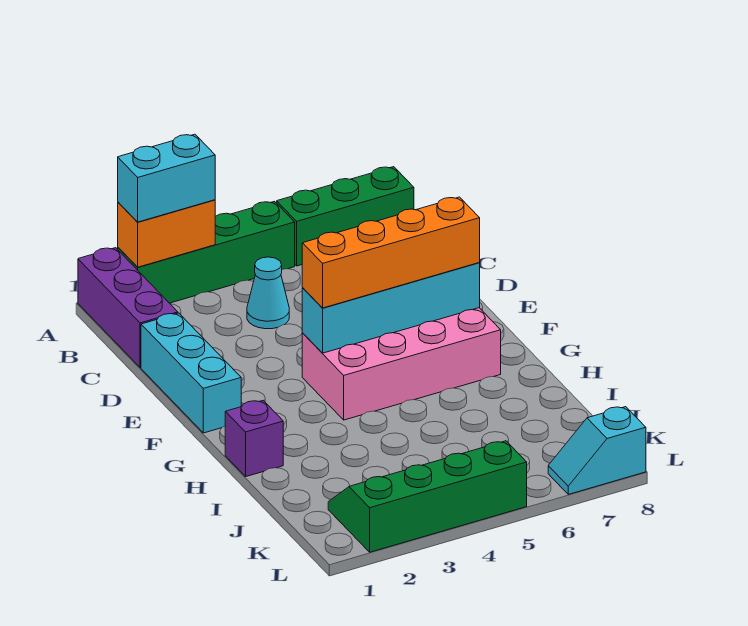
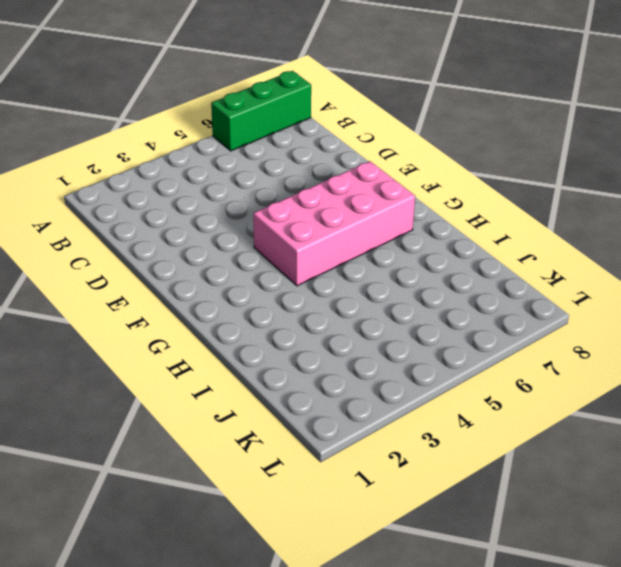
none -> purple brick A1:C1 level 1
none -> green brick A2:A5 level 1
none -> cyan cone C4 level 1

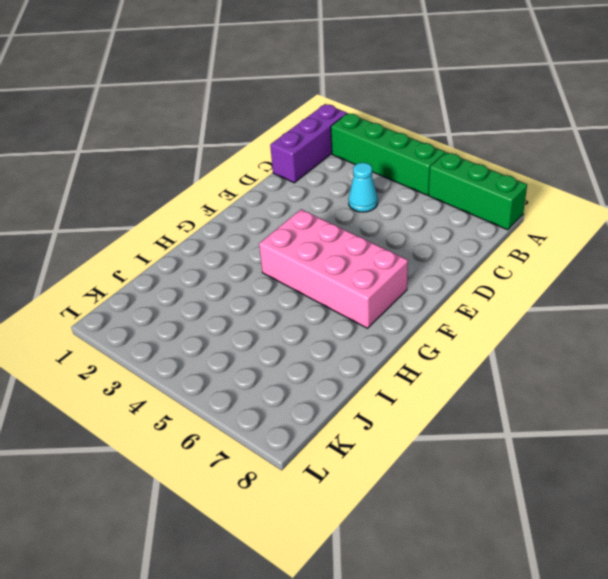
none -> cyan brick D1:F1 level 1
none -> purple brick H1 level 1
none -> green slope K2:L5 level 1 top L

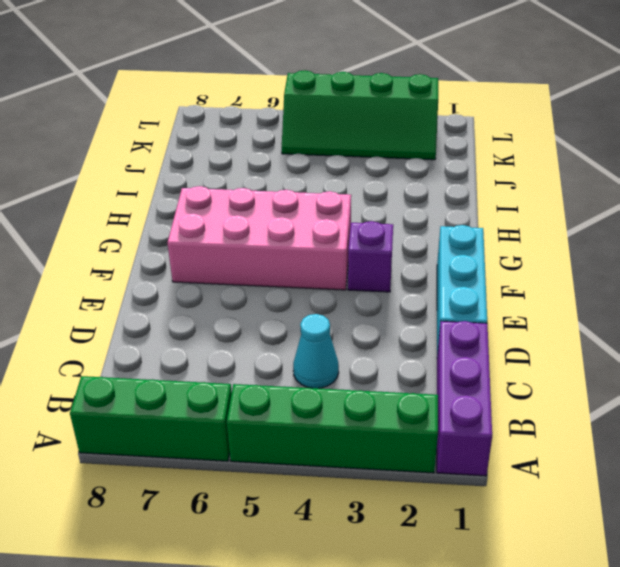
purple brick F3 level 1 -> purple brick H1 level 1
none -> cyan slope L7:L8 level 1 top 8
none -> orange brick A2:A3 level 2
none -> cyan brick F4:F7 level 2

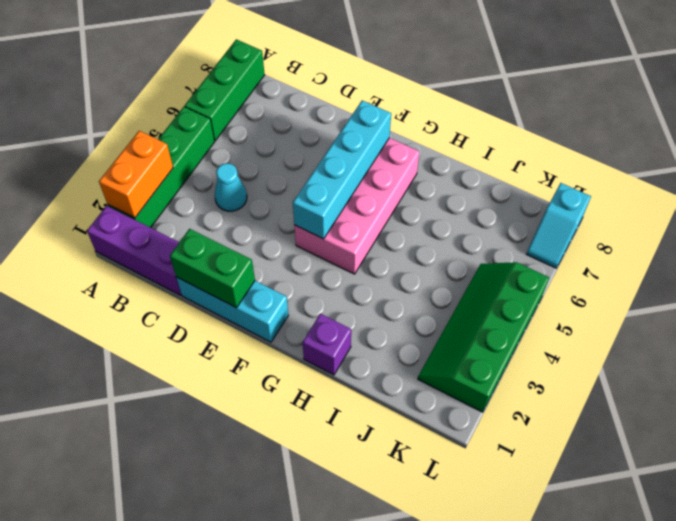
green brick D1:E1 level 2 -> none
none -> cyan brick A2:A3 level 3
none -> orange brick F4:F7 level 3

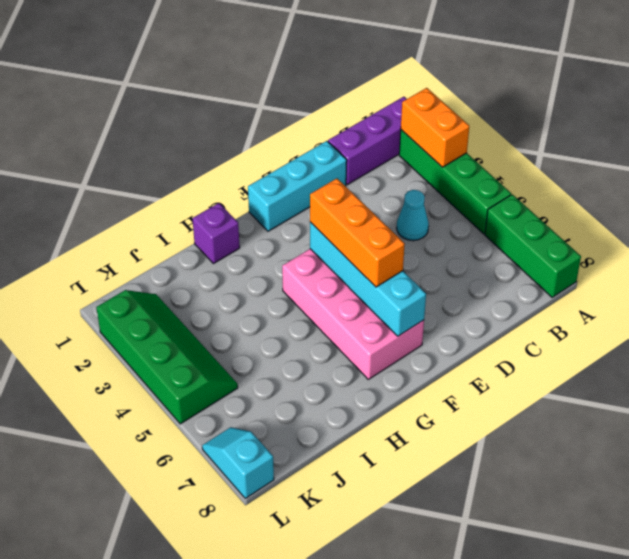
orange brick F4:F6 level 3 -> orange brick F4:F7 level 3
none -> cyan brick A2:A3 level 3

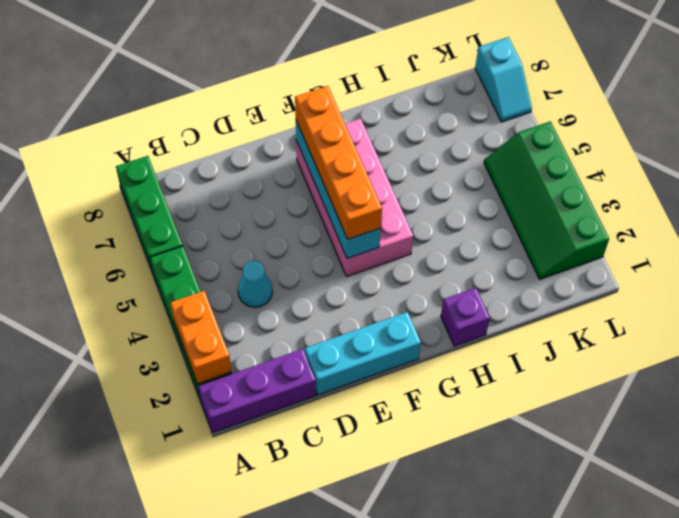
none -> cyan brick A2:A3 level 3

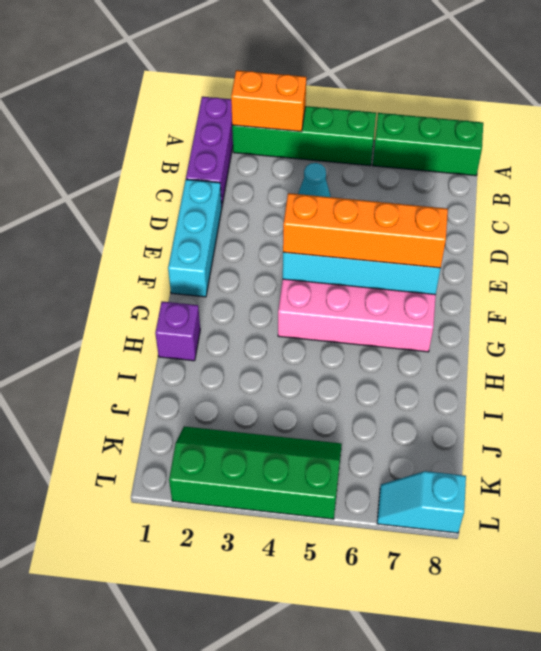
none -> cyan brick A2:A3 level 3

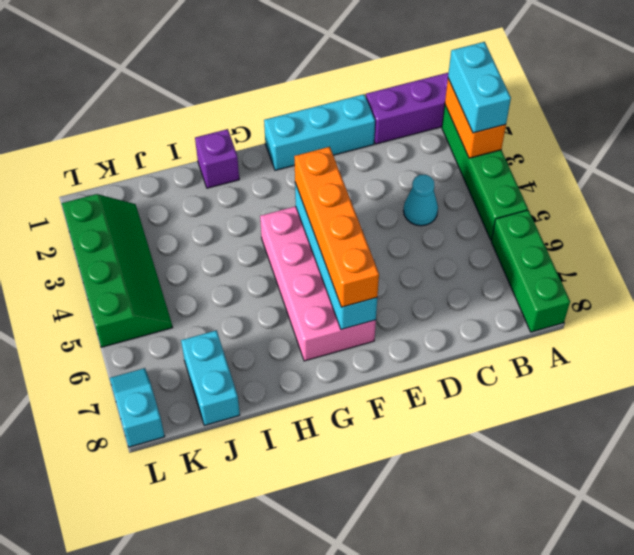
cyan brick J7:J8 level 1 -> none

